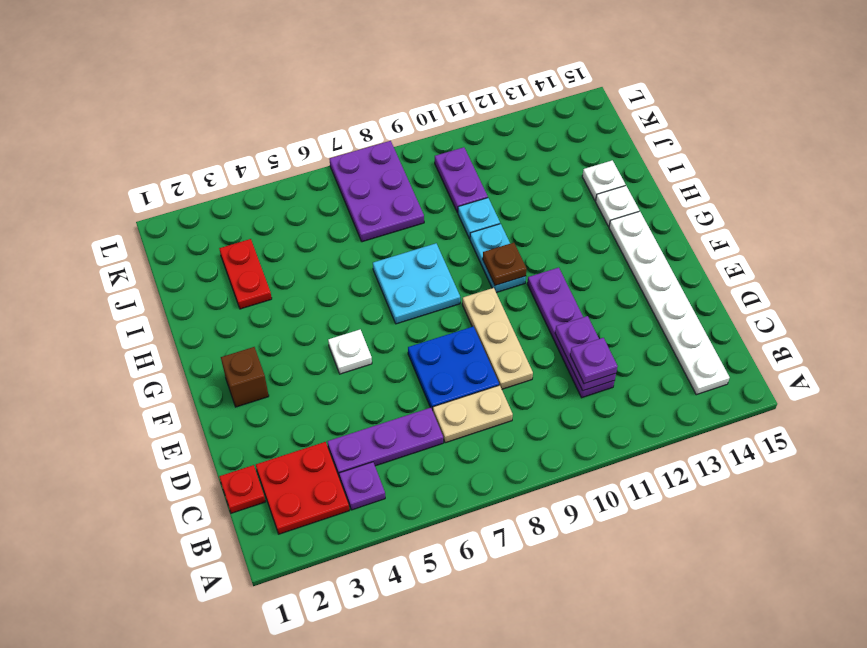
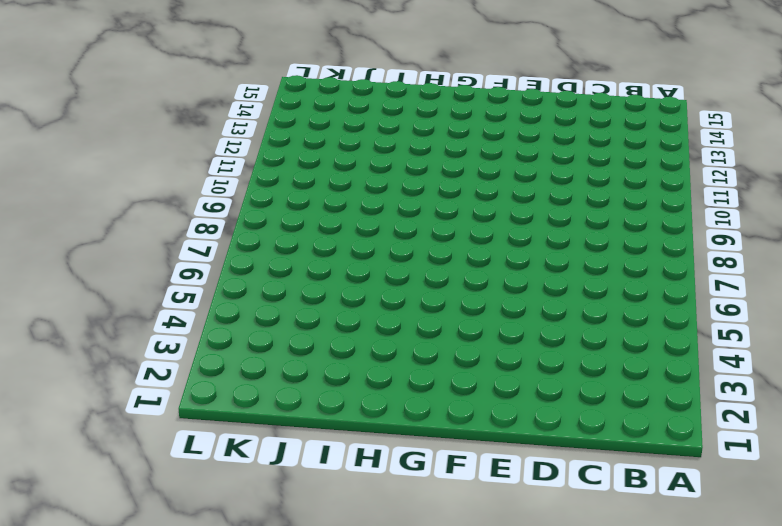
none -> red plate B2:C3 level 1
none -> purple plate B4 level 1
none -> white plate B14:G14 level 1

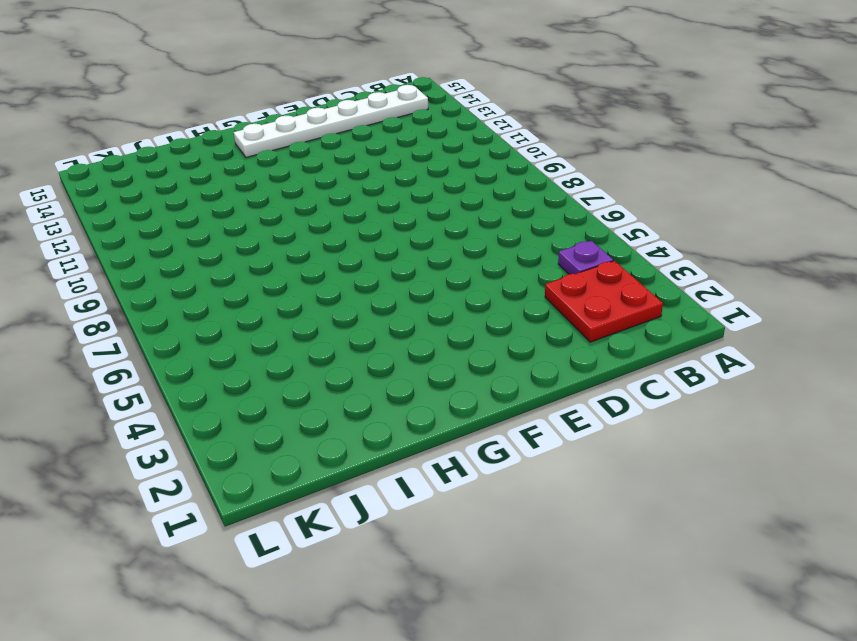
none -> red plate C1 level 1
none -> purple plate C4:C6 level 1
none -> tan plate C7:C8 level 1

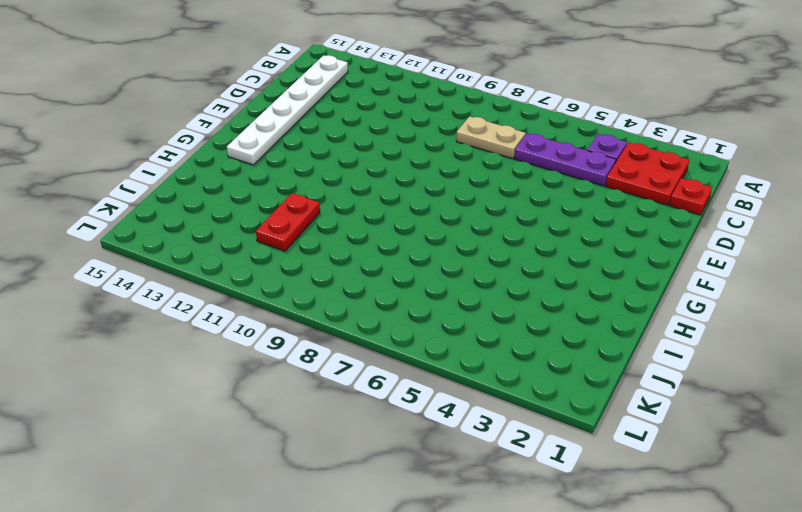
red plate I11:J11 level 1 -> red plate I3:J3 level 1
none -> purple plate C11:F11 level 1
none -> blue plate D7:E8 level 1
none -> tan plate D9:F9 level 1

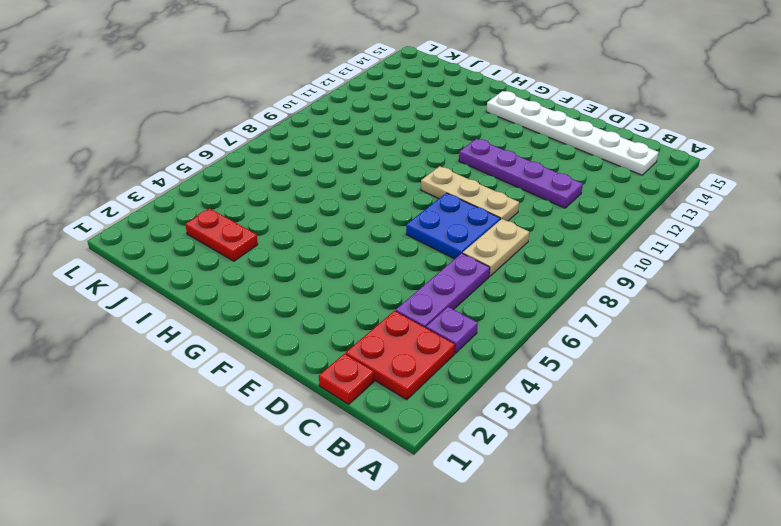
none -> brown brick F2 level 1
none -> white plate F5 level 1
none -> cyan plate G7:H8 level 1

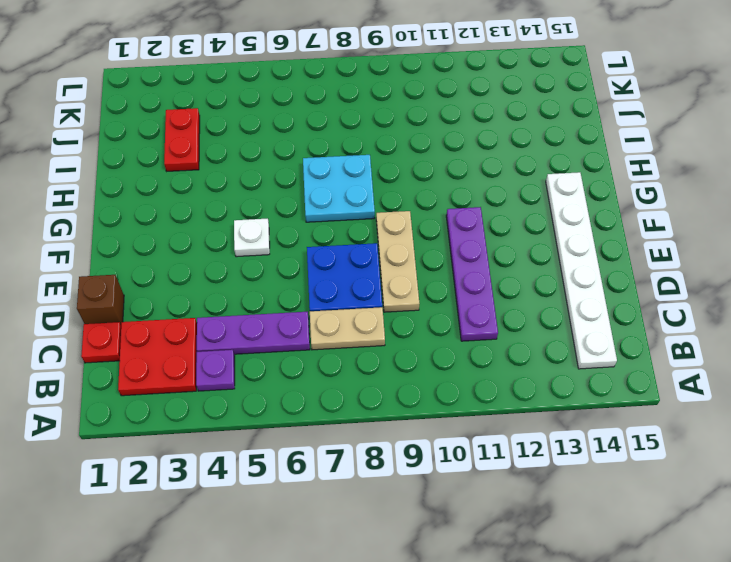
brown brick D1 level 1 -> brown brick F2 level 1
none -> cyan plate G10:H10 level 1
none -> white plate H14 level 1
none -> cyan plate I10 level 1

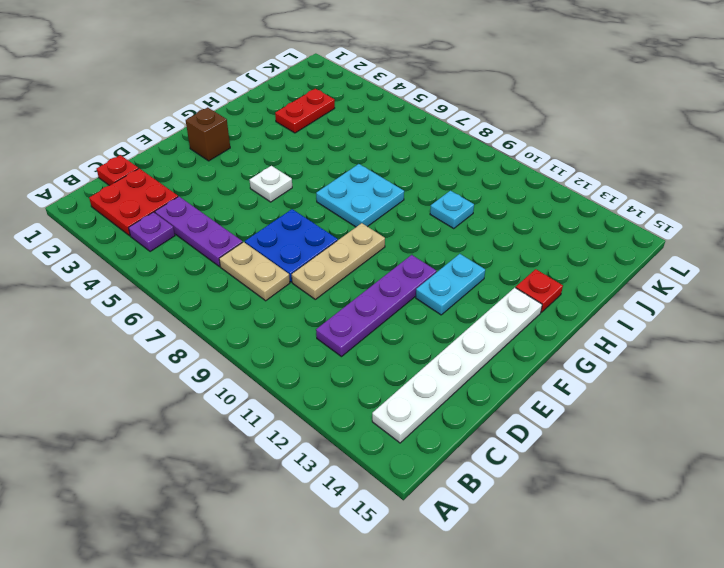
cyan plate F12:G12 level 1 -> cyan plate G10:H10 level 1
red plate H14 level 1 -> white plate H14 level 1
none -> white plate I14 level 1
none -> purple plate J7:L8 level 1
none -> purple plate J10:K10 level 1

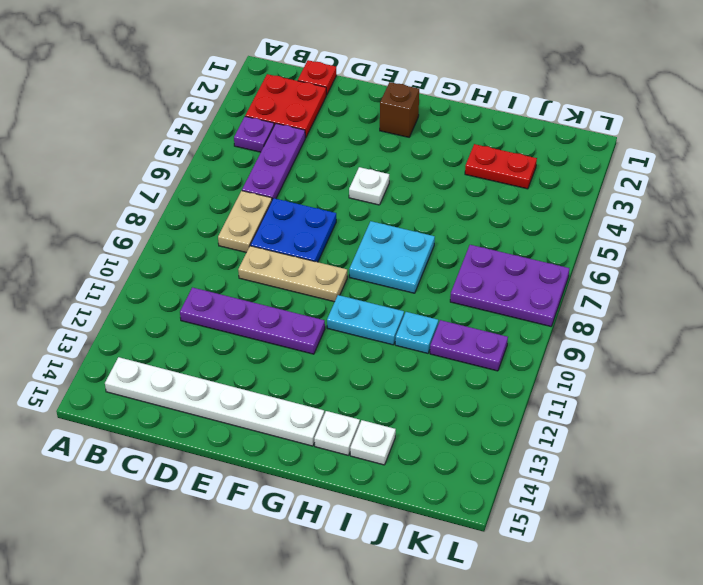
none -> purple plate C11:D11 level 2
none -> brown plate G10 level 2
none -> purple plate C11 level 3

